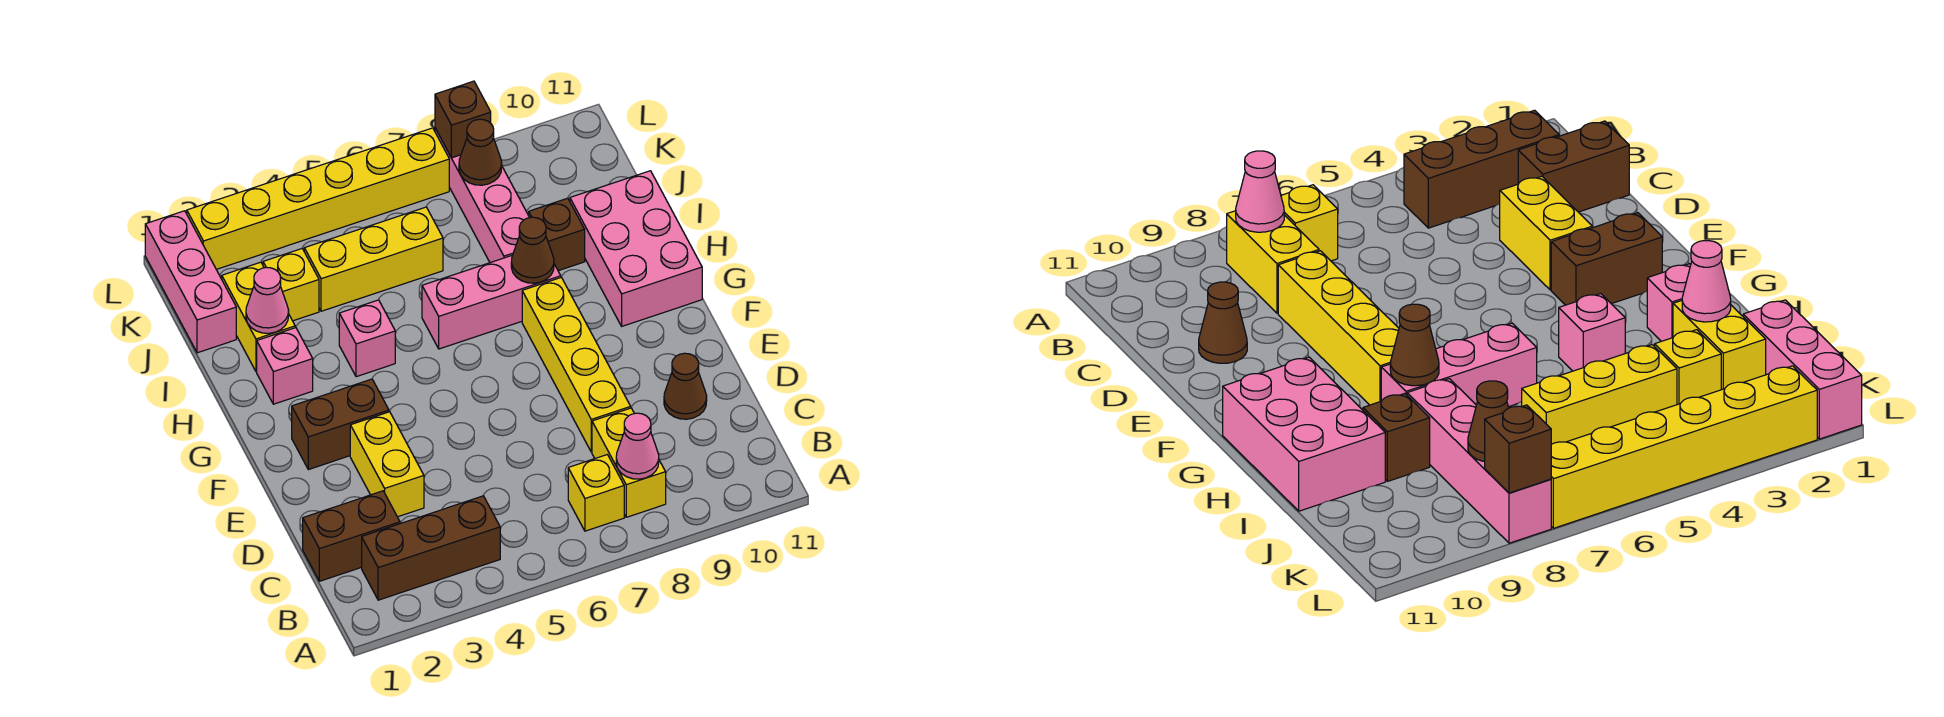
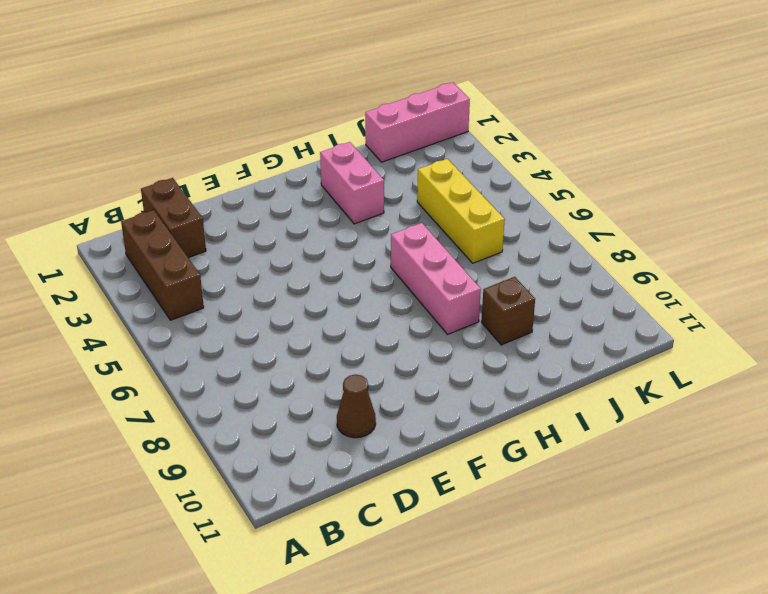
pink brick H2:H3 level 1 -> pink brick H2 level 1
none -> yellow brick B7 level 1
none -> yellow brick B8:C8 level 1
none -> yellow brick D3:E3 level 1

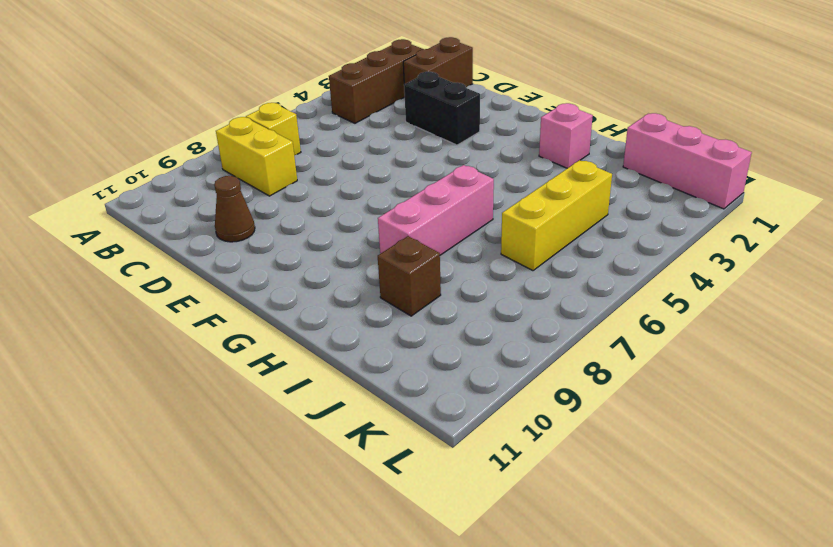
black brick D3:E3 level 1 -> yellow brick D3:E3 level 1
none -> yellow brick D8:G8 level 1
none -> brown brick F2:F3 level 1
none -> pink brick G10:I11 level 1

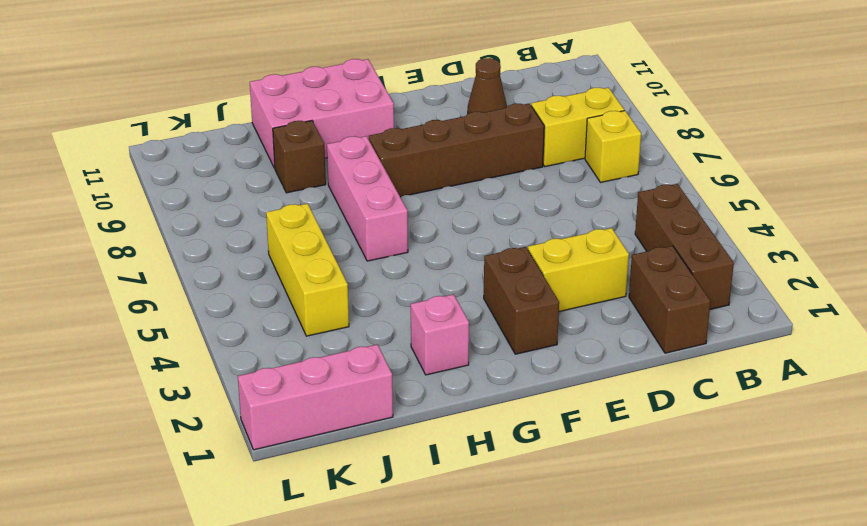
brown brick D8:G8 level 1 -> yellow brick D8:G8 level 1
none -> pink brick H4 level 1
none -> yellow brick I2:J2 level 1
none -> pink brick I8:L8 level 1

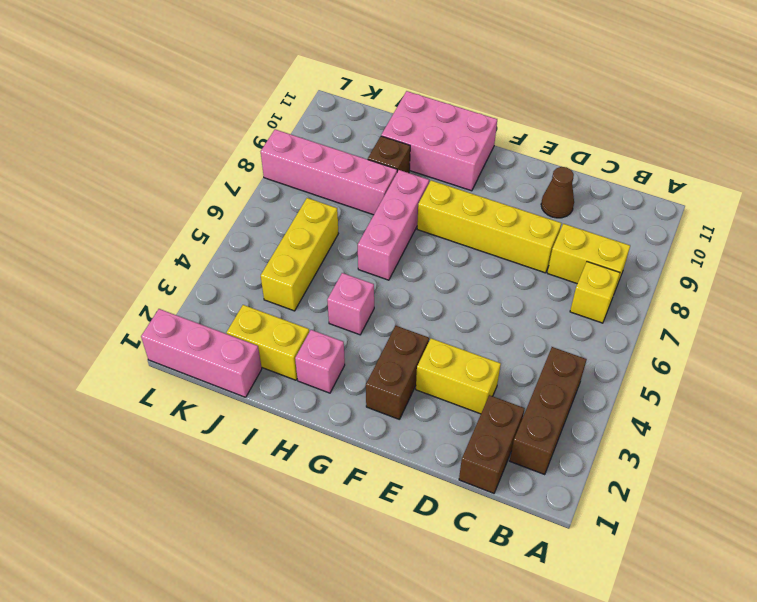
none -> yellow brick J3 level 1
none -> yellow brick L2:L7 level 1
none -> pink cone B8 level 2

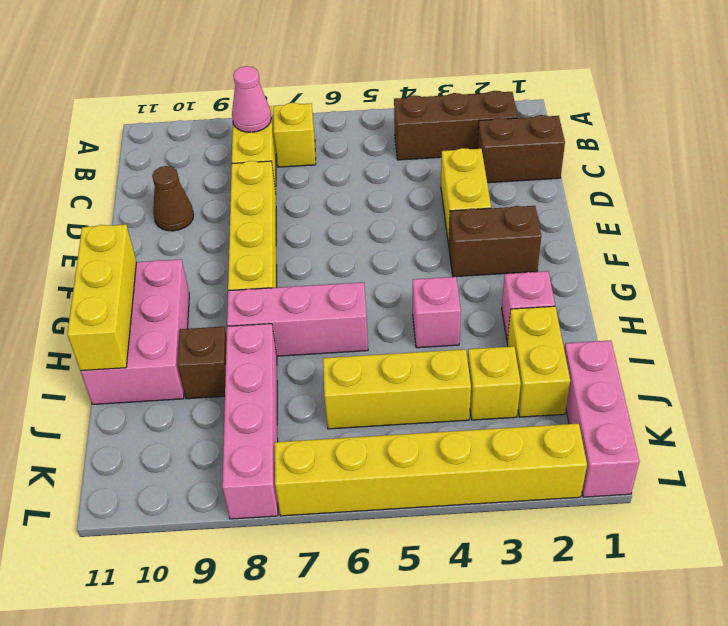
yellow brick G11:I11 level 2 -> none
none -> brown cone H8 level 2
none -> pink cone I2 level 2
none -> brown cone K8 level 2

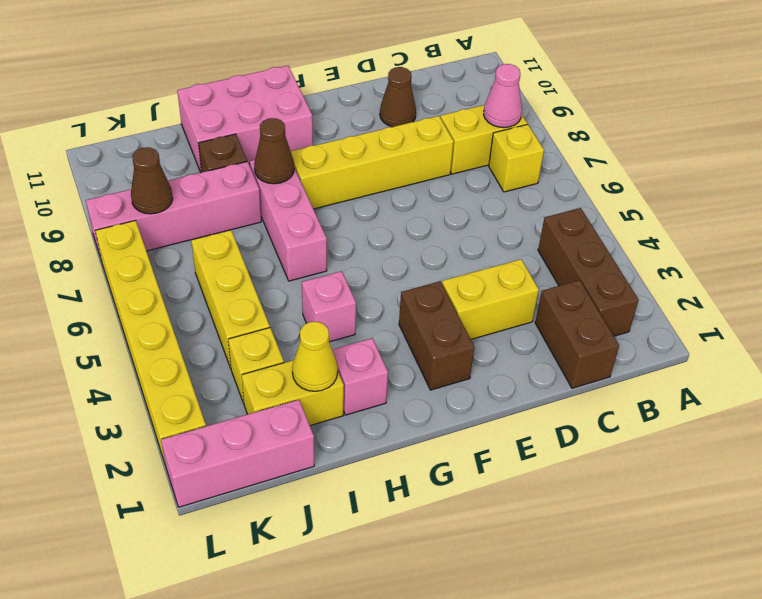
yellow cone I2 level 2 -> pink cone I2 level 2
none -> brown brick L8 level 2

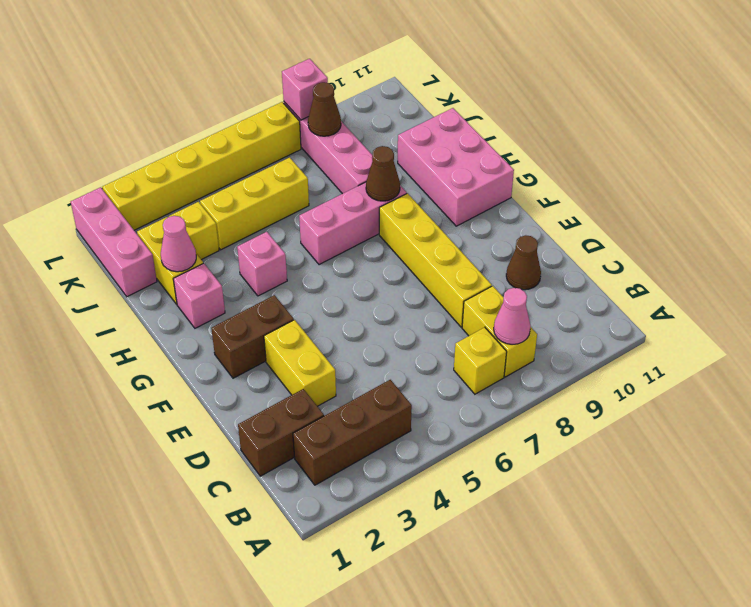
pink brick L8 level 2 -> brown brick L8 level 2
none -> brown brick I9 level 1

